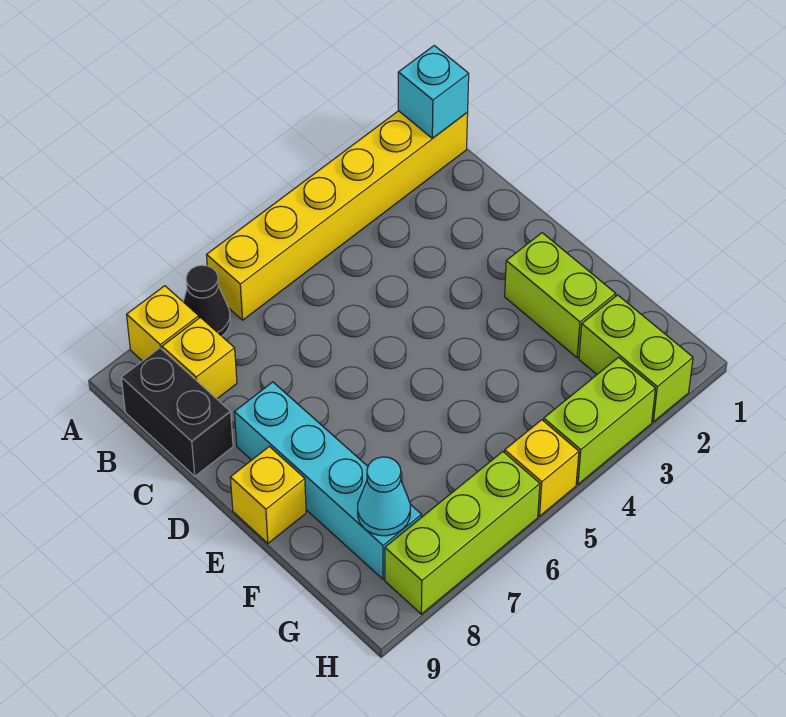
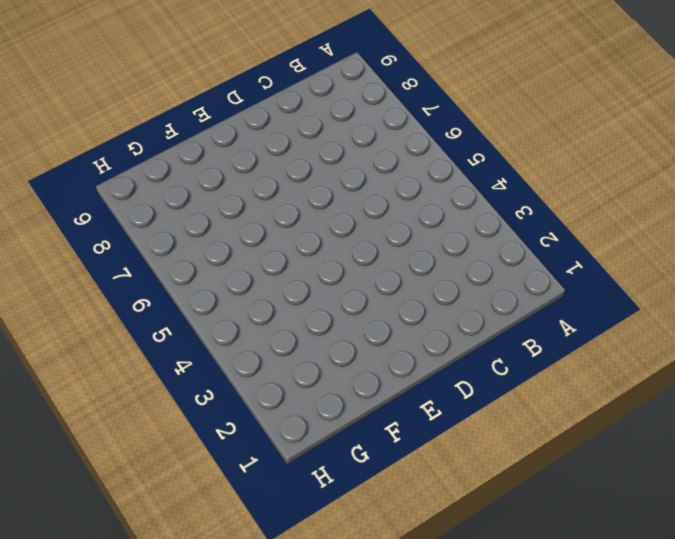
none -> yellow brick A1:A6 level 1
none -> black cone A7 level 1
none -> yellow brick A8 level 1

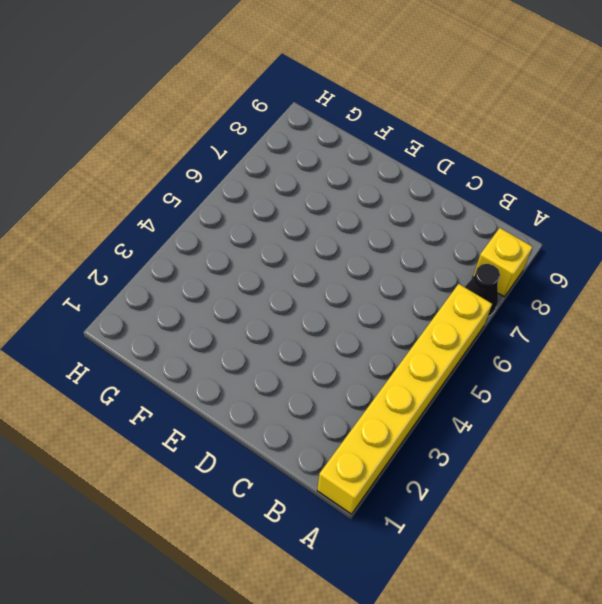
none -> yellow brick B8 level 1
none -> black brick B9:C9 level 1
none -> cyan brick D8:G8 level 1

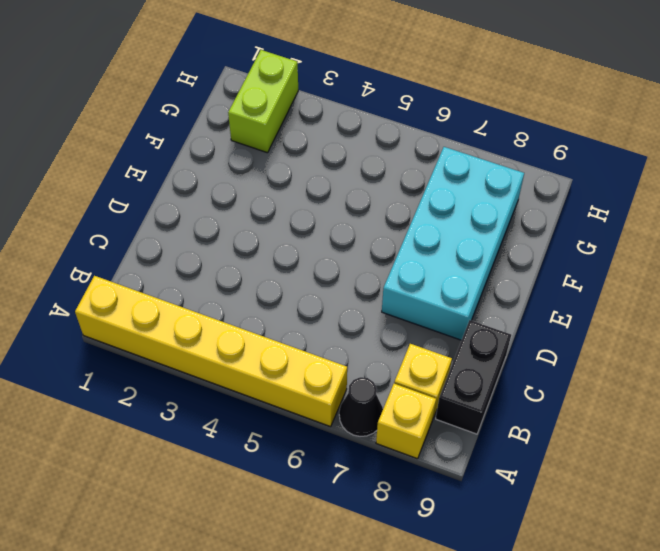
cyan brick D7:G8 level 1 -> cyan brick D8:G8 level 1
none -> lime brick E2:F2 level 1
none -> yellow brick E9 level 1
none -> lime brick H3:H4 level 1

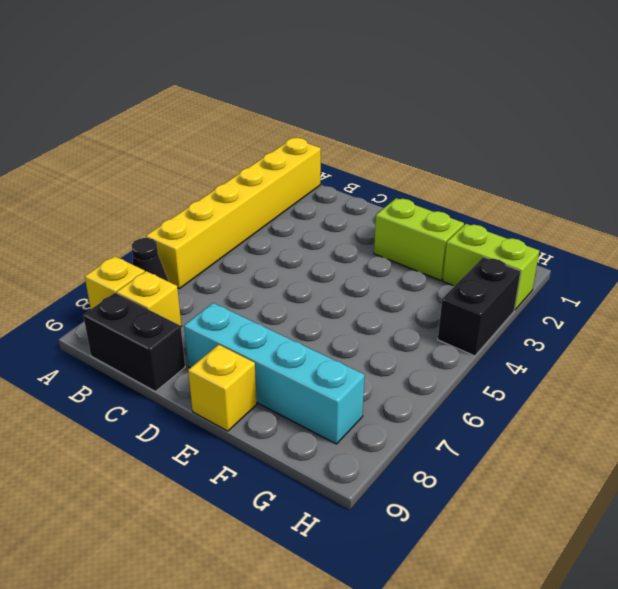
black brick H3:H4 level 1 -> lime brick H3:H4 level 1
none -> yellow brick H5 level 1
none -> lime brick H6:H8 level 1
none -> cyan brick A1 level 2

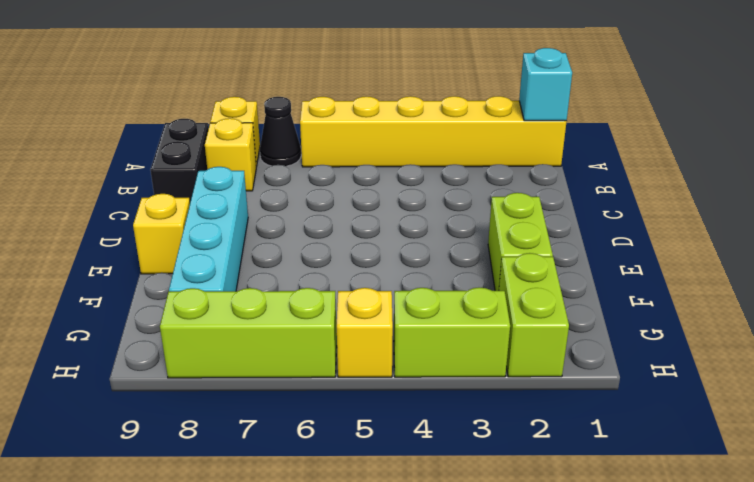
none -> cyan cone G8 level 2

